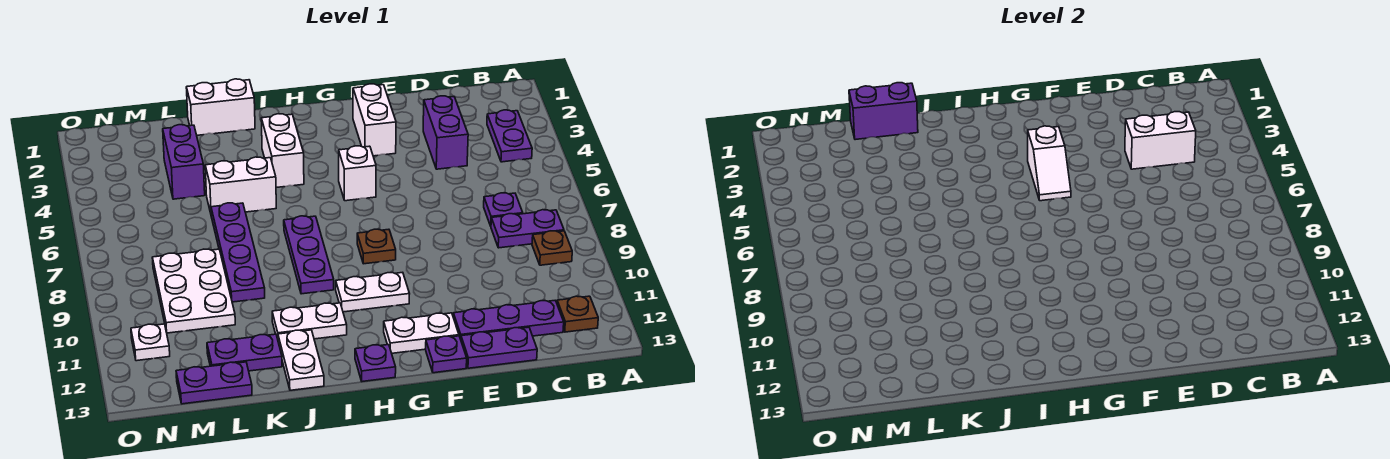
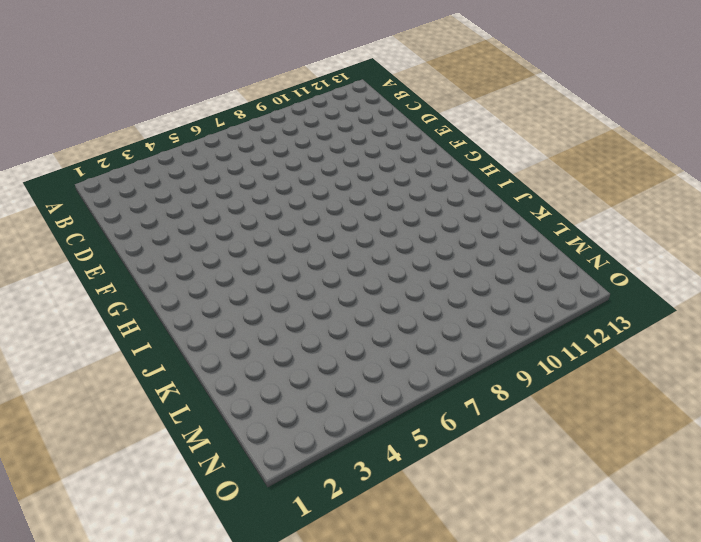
none -> purple plate B3:B4 level 1
none -> purple plate B8:C8 level 1
none -> brown plate B9 level 1
none -> brown plate B12 level 1

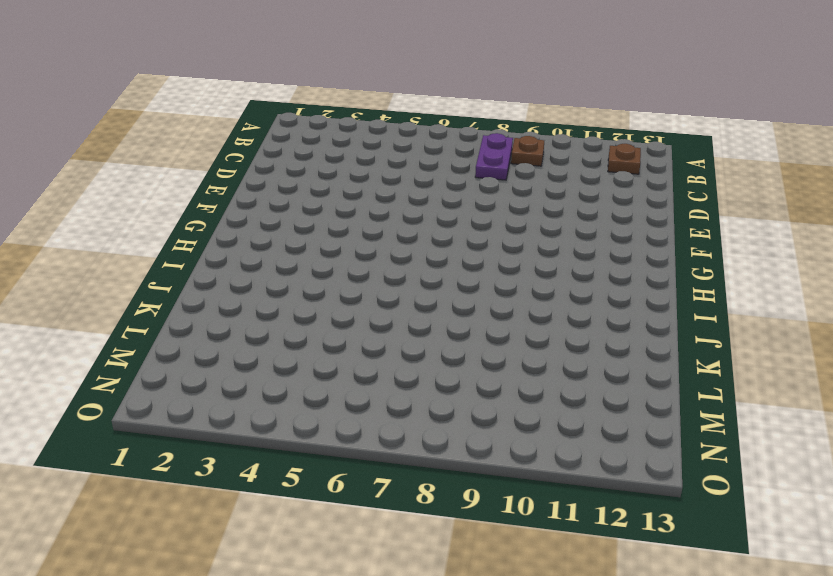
none -> purple plate B3:B4 level 1
none -> purple plate C7 level 1
none -> purple plate C12:E12 level 1
none -> purple brick D3:D4 level 1

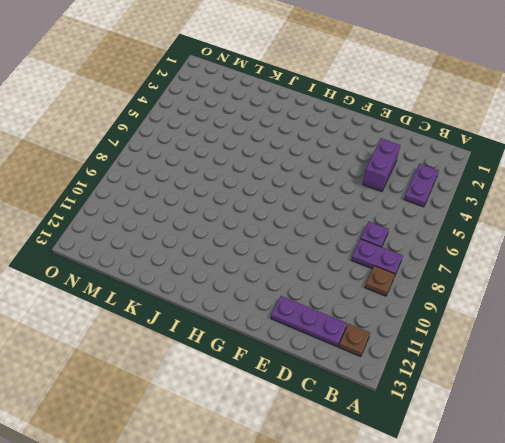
none -> purple plate D13:E13 level 1
none -> white brick F2:F3 level 1
none -> white plate F12:G12 level 1
none -> purple plate F13 level 1

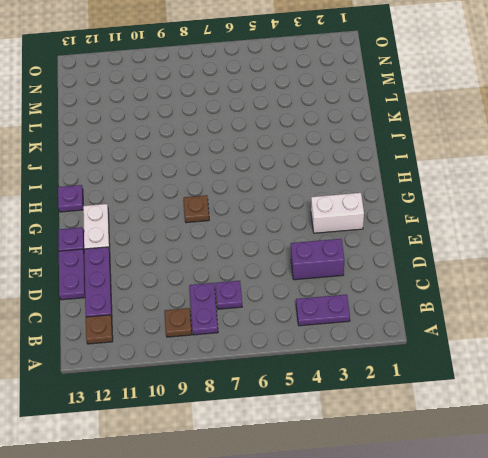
none -> white brick G5 level 1
none -> white plate G10:H10 level 1
none -> white brick I3:I4 level 1
none -> purple plate I7:I9 level 1

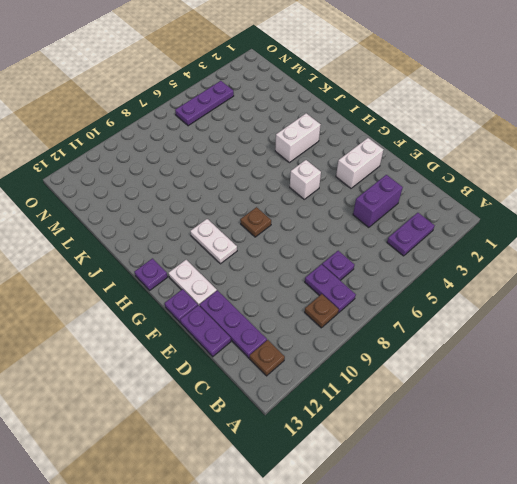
purple plate N4:N6 level 1 -> purple plate I7:I9 level 1
none -> white plate I11:J11 level 1
none -> white brick J1:K1 level 1
none -> white brick J5:K5 level 1
none -> white plate J12:J13 level 1

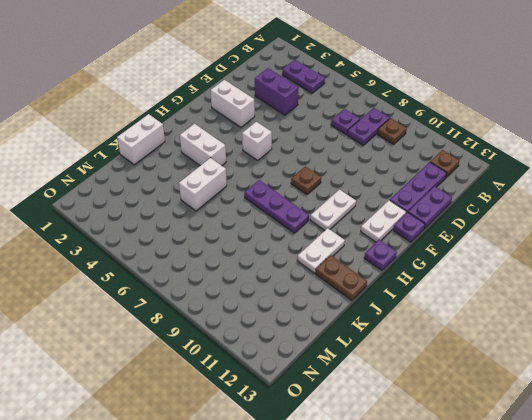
brown plate J12:J13 level 1 -> white plate J12:J13 level 1
none -> purple plate K6:K9 level 1
none -> purple plate K12:L12 level 1
none -> purple brick L3:L4 level 1
none -> white plate L8:M10 level 1

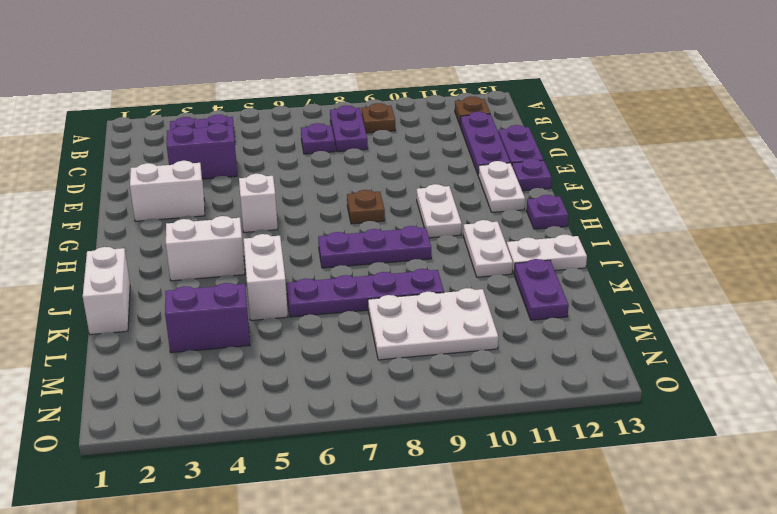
none -> purple plate L13:M13 level 1
none -> white plate N11 level 1
none -> white brick C4:D4 level 2
none -> white slope G4:G5 level 2 top 4

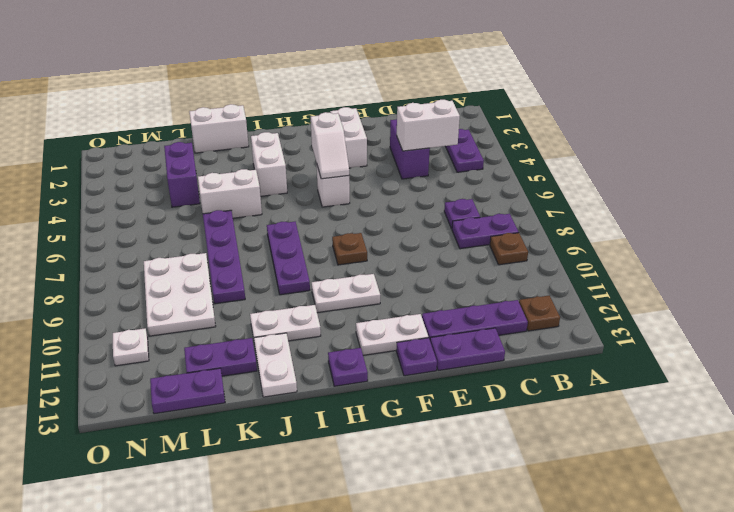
none -> purple brick K1:L1 level 2

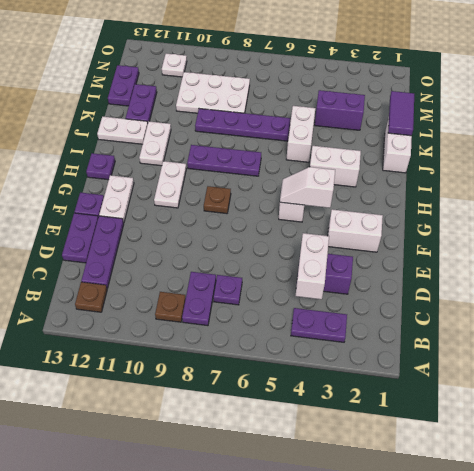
purple tile K1:L1 level 2 -> purple brick K1:L1 level 2

